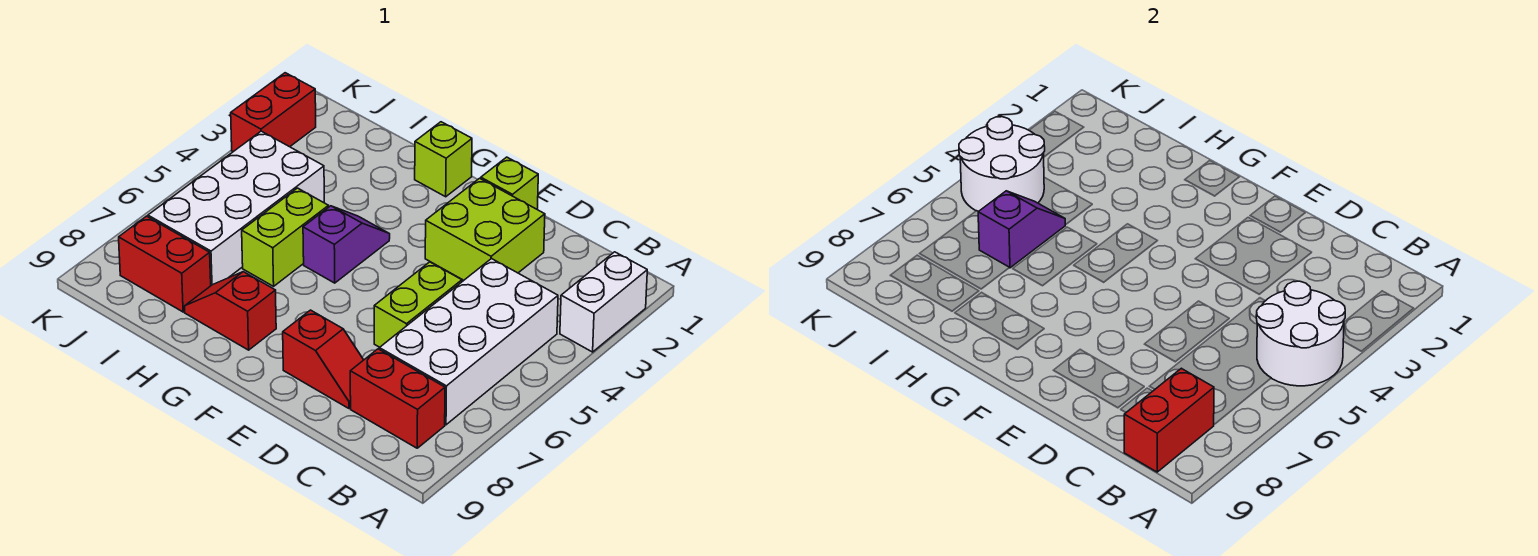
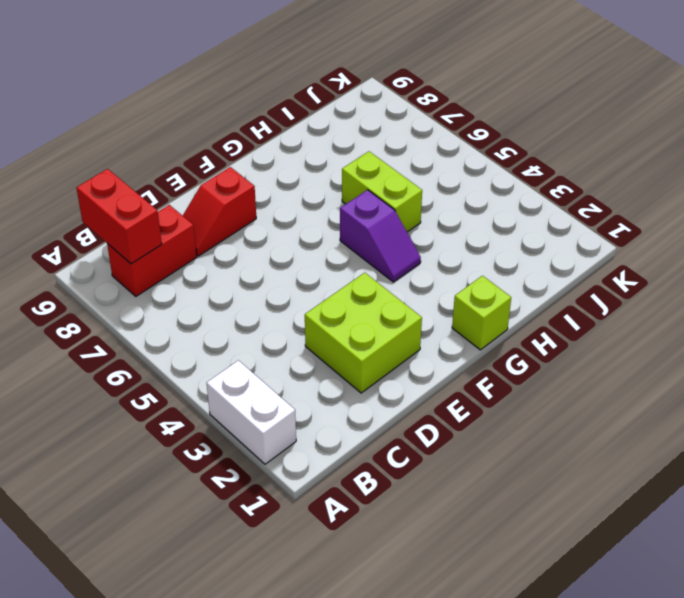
none -> white brick B4:C7 level 1
none -> lime brick D5:D6 level 1
none -> lime brick E1 level 1

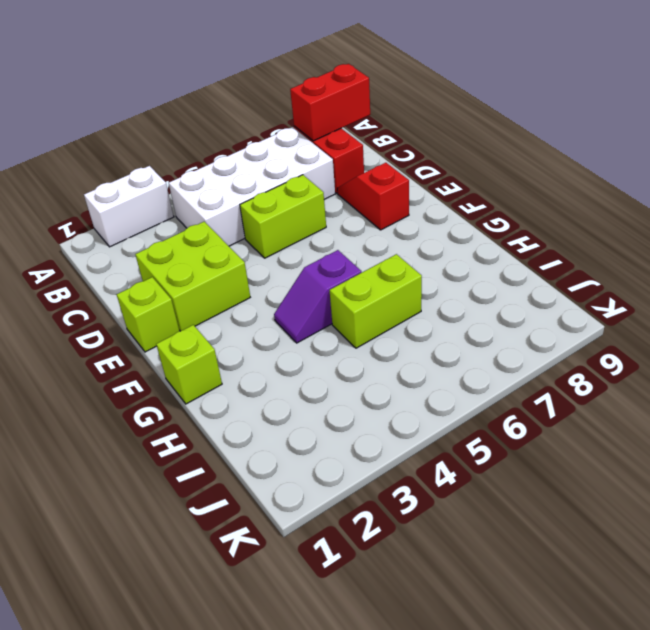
none -> red slope G8:H8 level 1 top G
none -> white brick I4:J7 level 1
none -> red brick I8:J8 level 1

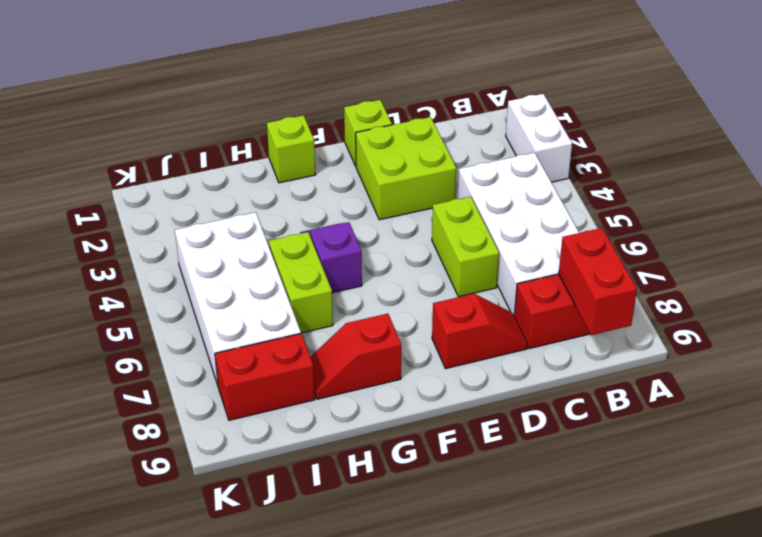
none -> red brick K2:K3 level 1
none -> white round brick A4:B5 level 2
none -> purple slope I5:I6 level 2 top 6

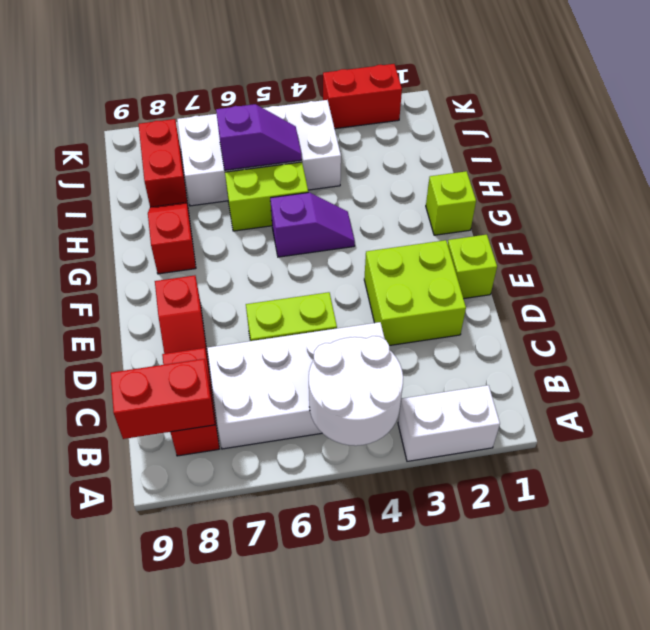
none -> white round brick J4:K5 level 2

